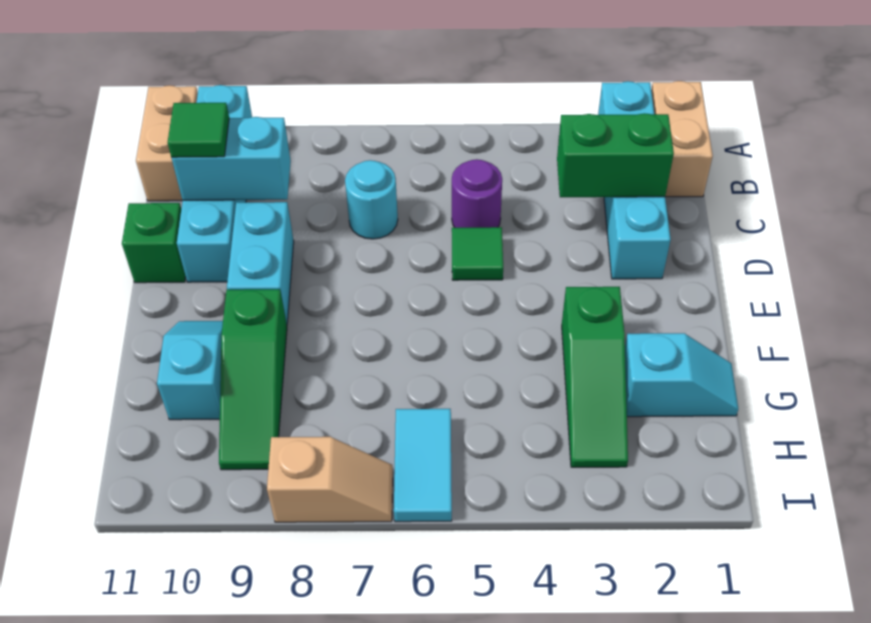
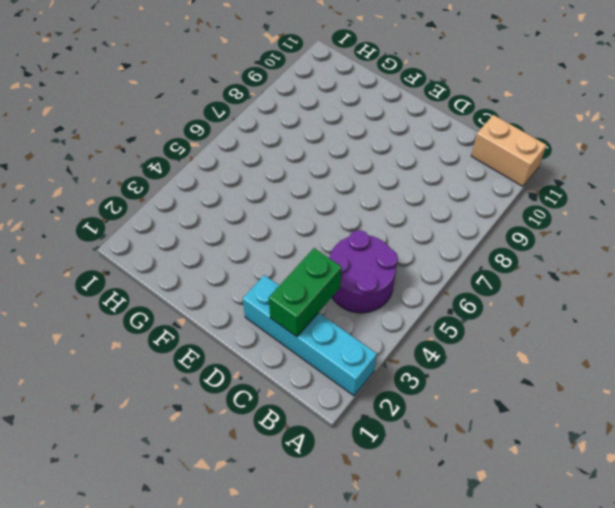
purple round brick B4:C5 level 1 -> purple round brick C5 level 1
none -> tan brick A1:B1 level 1
none -> cyan brick A10:D10 level 1
none -> cyan round brick C7 level 1

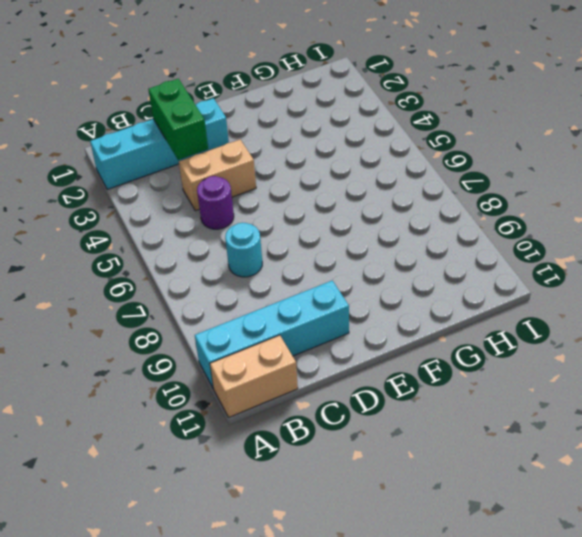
tan brick C4:D4 level 1 -> tan brick A1:B1 level 1
none -> green tile D5 level 1
none -> cyan brick D9:E9 level 1
none -> green brick D11 level 1

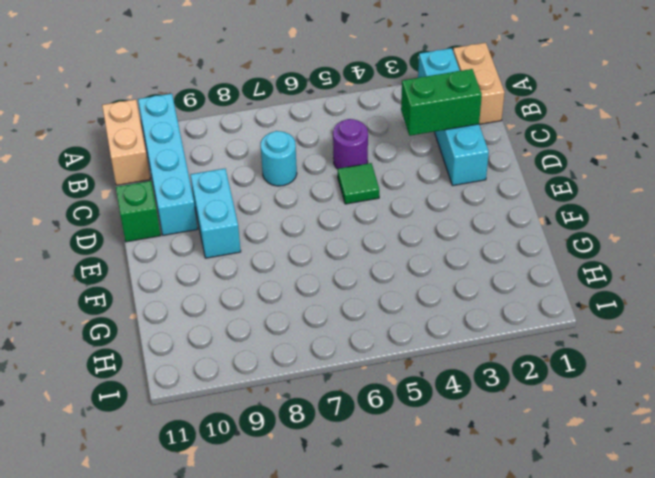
none -> green slope F3:H3 level 1 top F
none -> green slope F9:H9 level 1 top F
none -> cyan slope F10:G10 level 1 top G

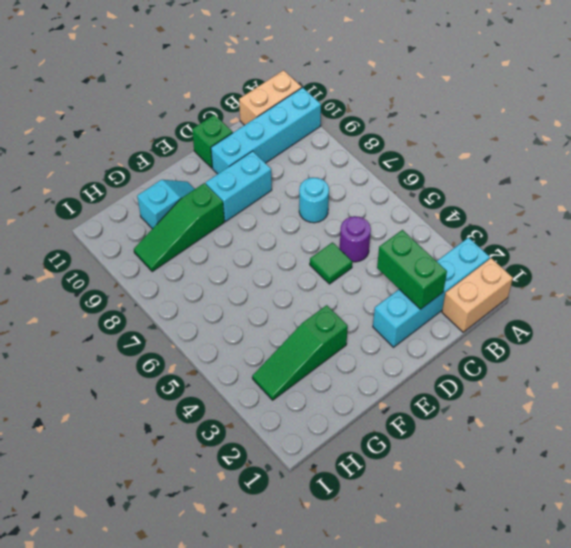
none -> cyan slope G1:G2 level 1 top 2
none -> cyan tile H6:I6 level 1
none -> tan slope I7:I8 level 1 top 8

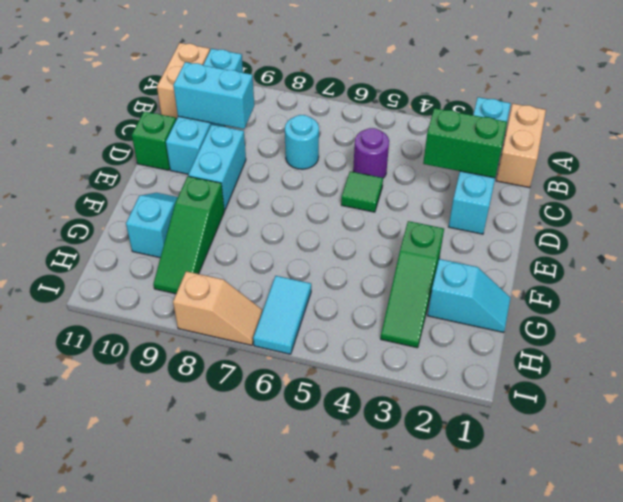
none -> green tile C10 level 3

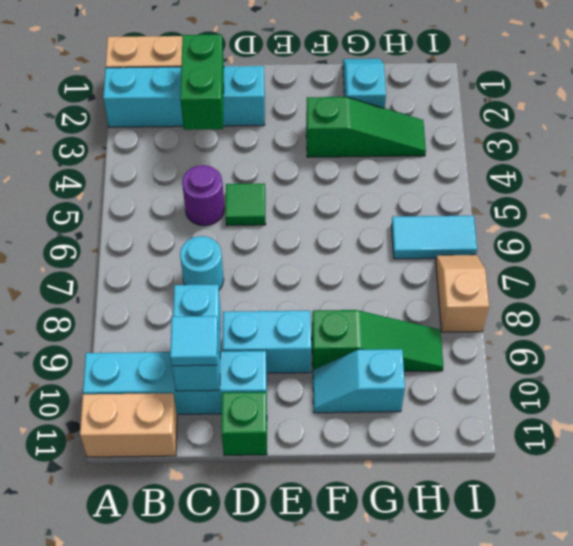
cyan tile C10 level 3 -> green tile C10 level 3

